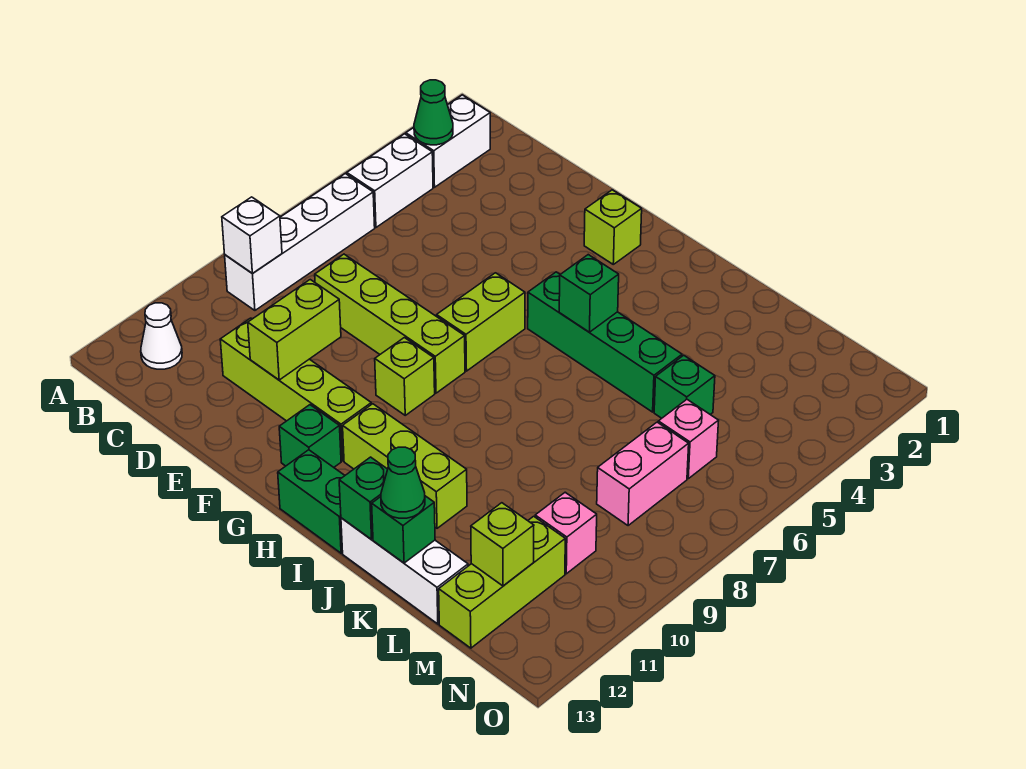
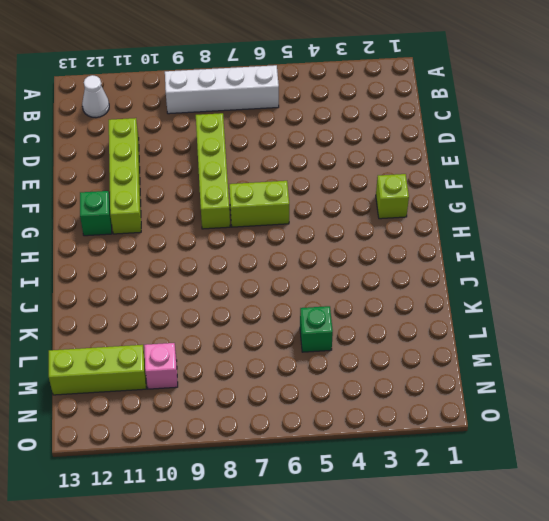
none -> white brick B2:B3 level 1
none -> white brick B4:B5 level 1
none -> lime brick G9 level 1

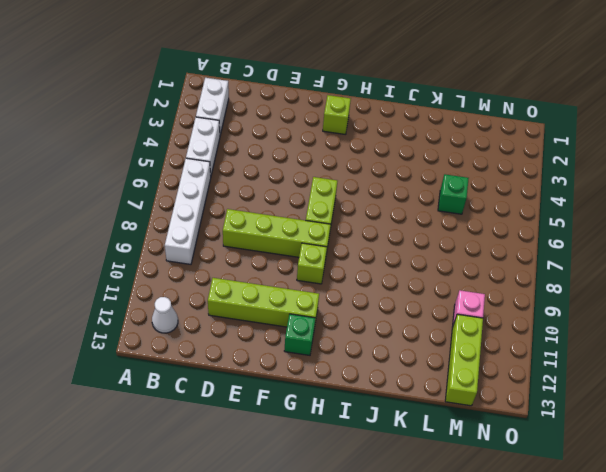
none -> green brick H5:K5 level 1
none -> lime brick H11:J11 level 1
none -> green brick H13:I13 level 1

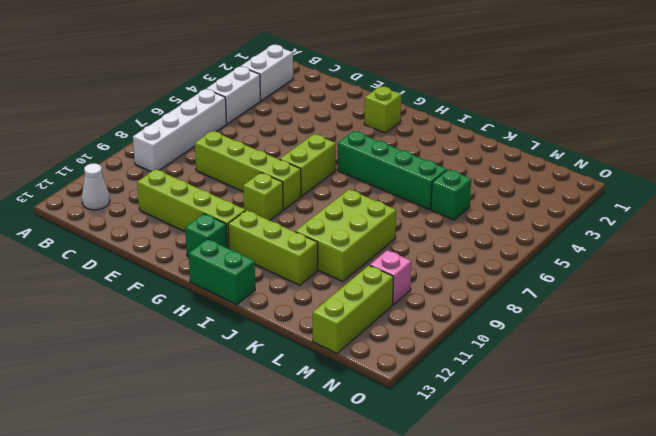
lime brick J8:K10 level 1 -> none
none -> white brick J13:L13 level 1
none -> pink brick M6 level 1
none -> pink brick M7:M8 level 1

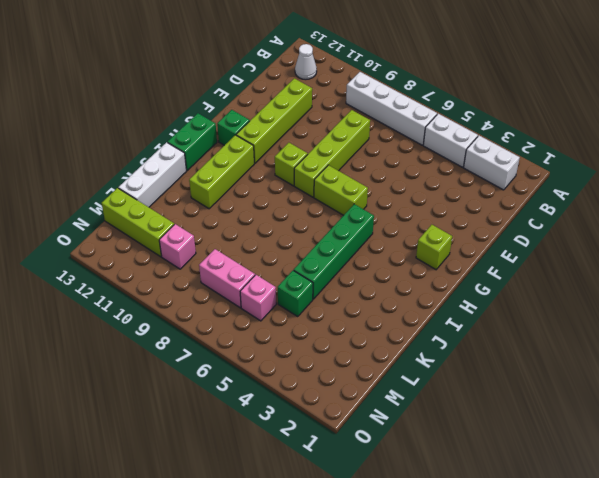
none -> green cone B3 level 2
none -> white brick B9 level 2
none -> lime brick E10:E11 level 2

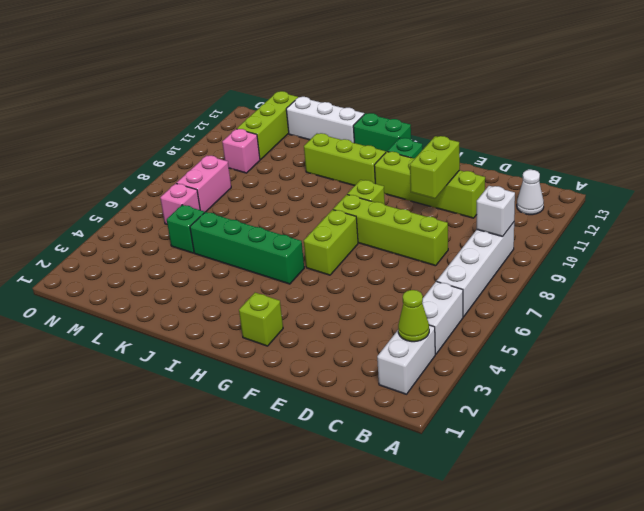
lime cone B3 level 2 -> green cone B3 level 2
none -> green brick I5 level 2
none -> green brick J13 level 2
none -> green brick K13 level 2

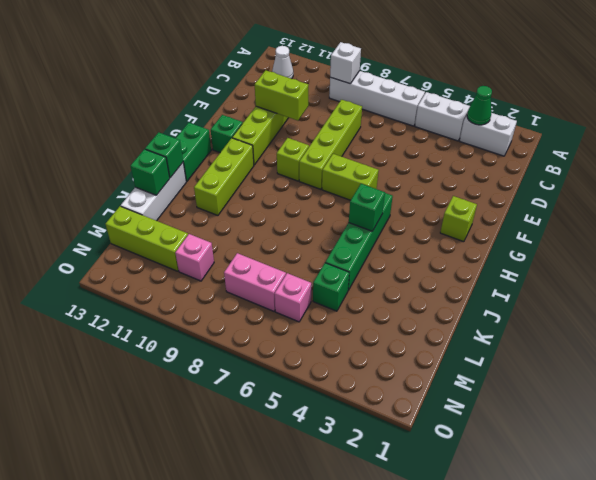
none -> lime brick M12 level 2
none -> green cone K13 level 3

